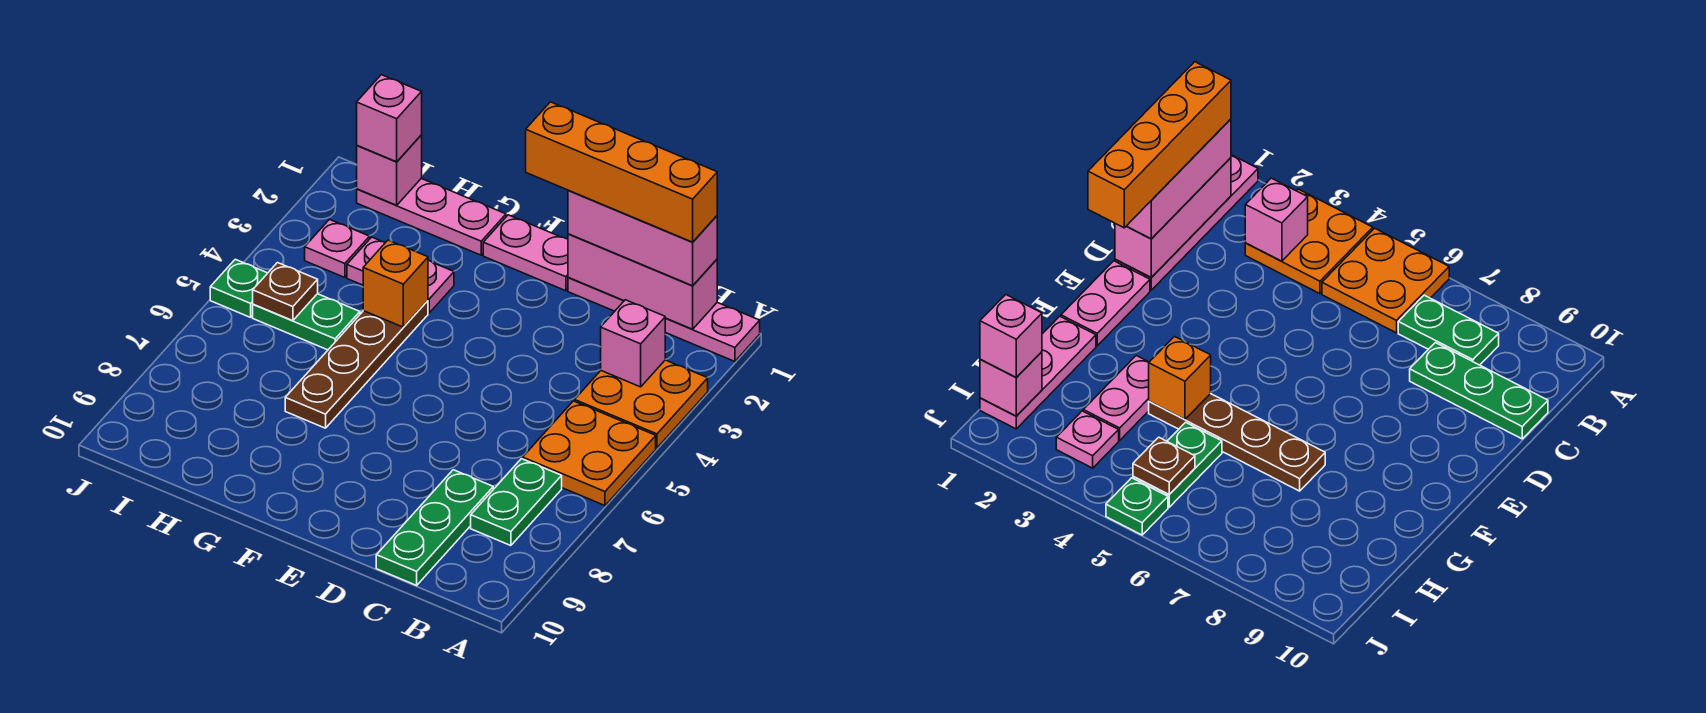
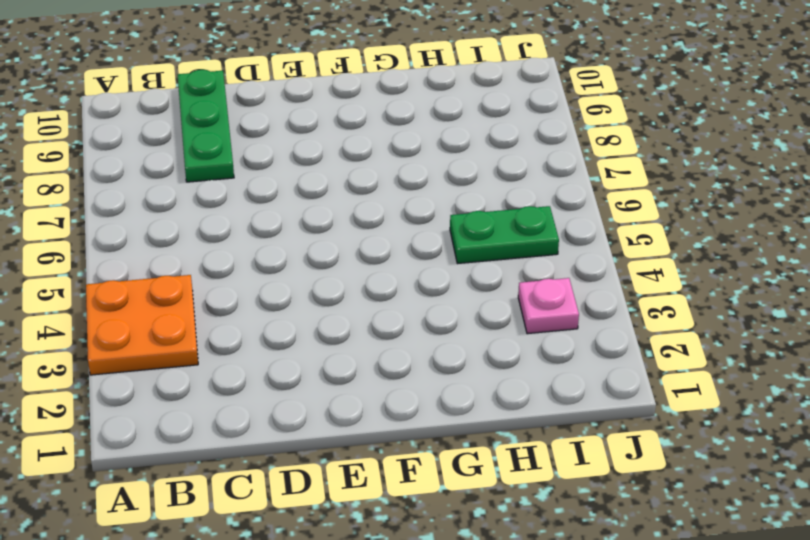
none -> pink plate A1:D1 level 1
none -> orange plate A5:B6 level 1
none -> green plate B7:B8 level 1

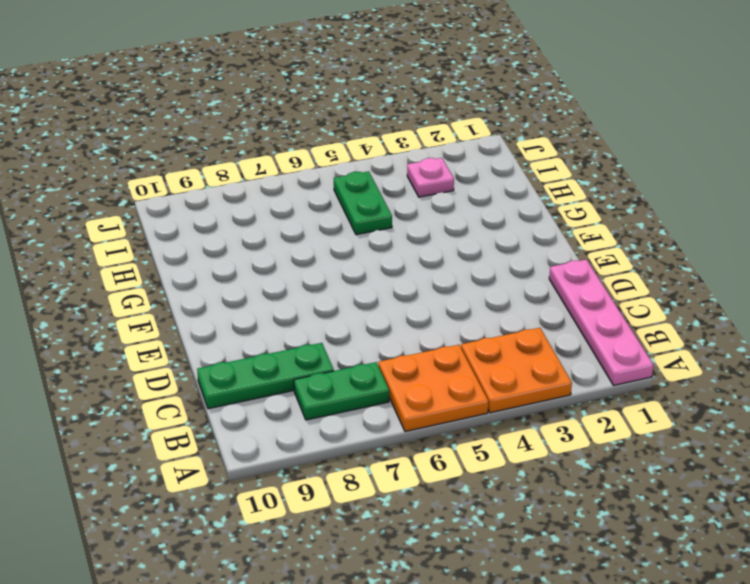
none -> pink plate E1:F1 level 1
none -> pink plate G1:I1 level 1
none -> pink plate G3:H3 level 1

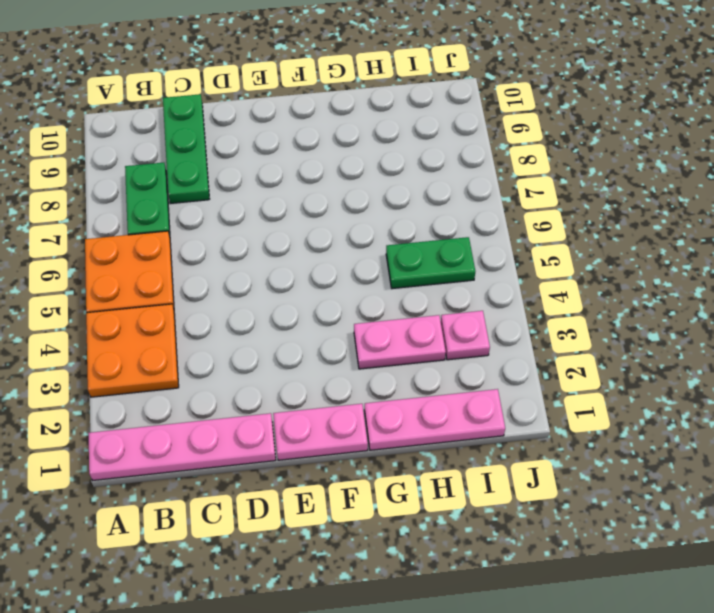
none -> brown plate G4:G7 level 1
none -> green plate J5 level 1
none -> pink brick B1:D1 level 2

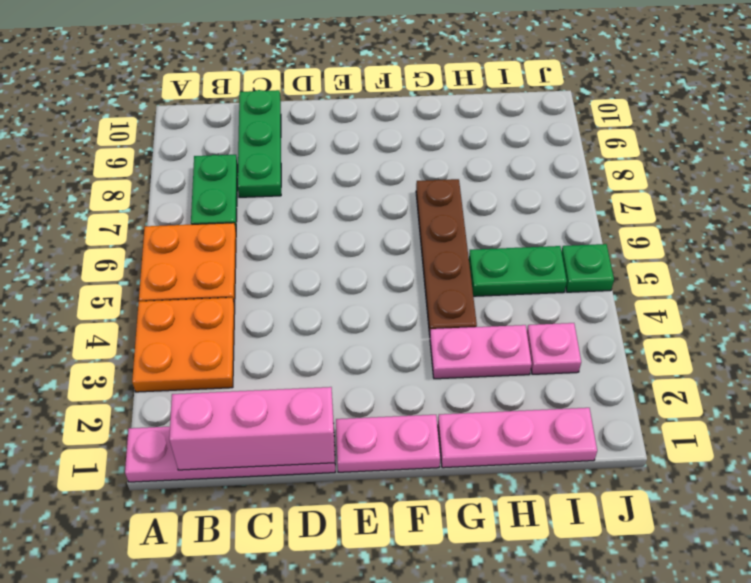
none -> pink brick B3 level 2
none -> orange brick G4 level 2
none -> pink brick I1 level 2

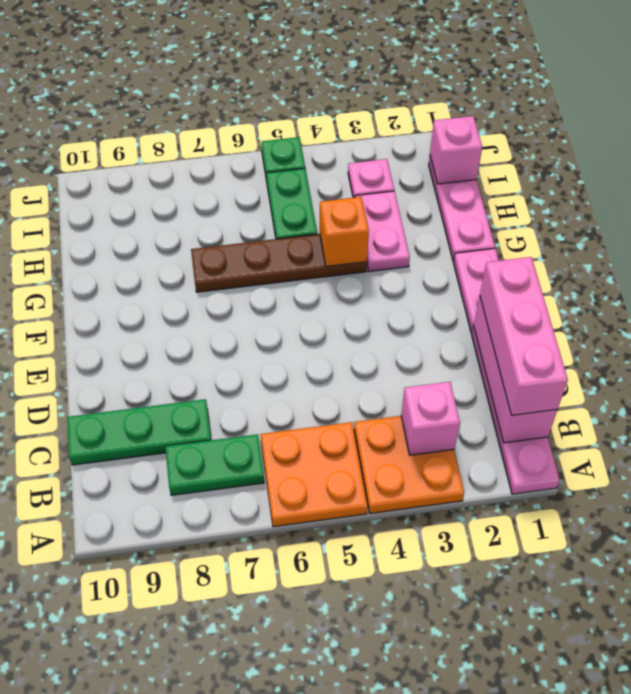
none -> brown plate I5 level 2
none -> pink brick I1 level 3
none -> orange brick B1:E1 level 4

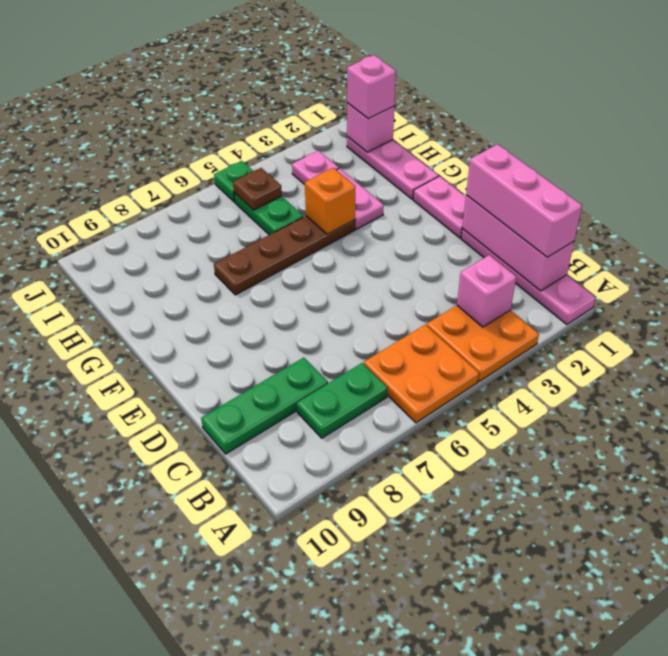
none -> orange brick B1:E1 level 4

